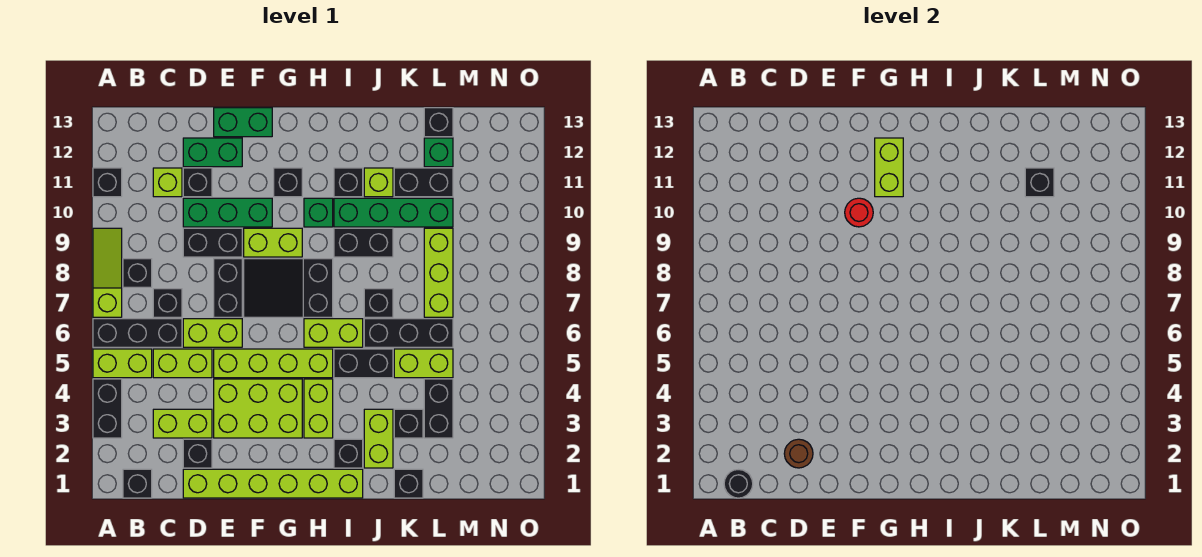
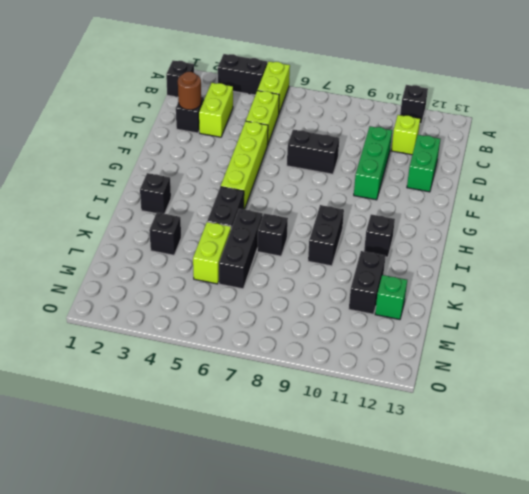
none -> black brick A6:C6 level 1
none -> lime slope A7:A9 level 1 top 7
none -> black brick B8 level 1
none -> black brick C7 level 1

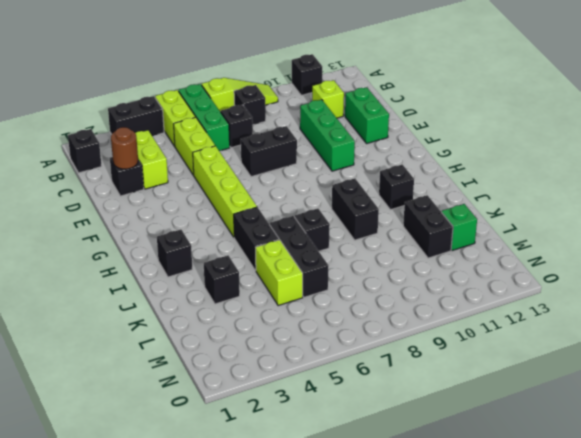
green brick A6:C6 level 1 -> black brick A6:C6 level 1
none -> lime brick D1:I1 level 1
none -> lime brick D6:E6 level 1
none -> black brick D9:E9 level 1
none -> black brick D11 level 1

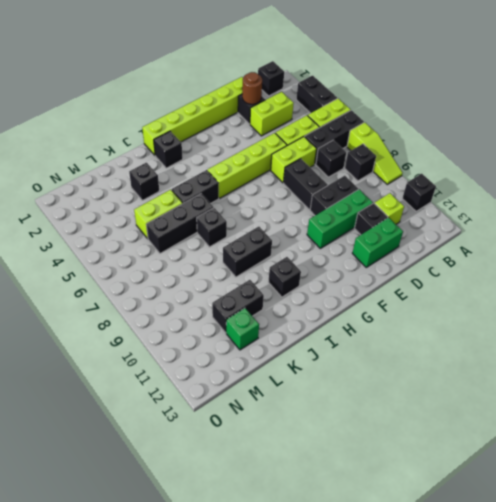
none -> lime brick E3:G4 level 1
none -> green brick E13:F13 level 1
none -> black slope F7:H8 level 1 top H
none -> lime brick F9:G9 level 1

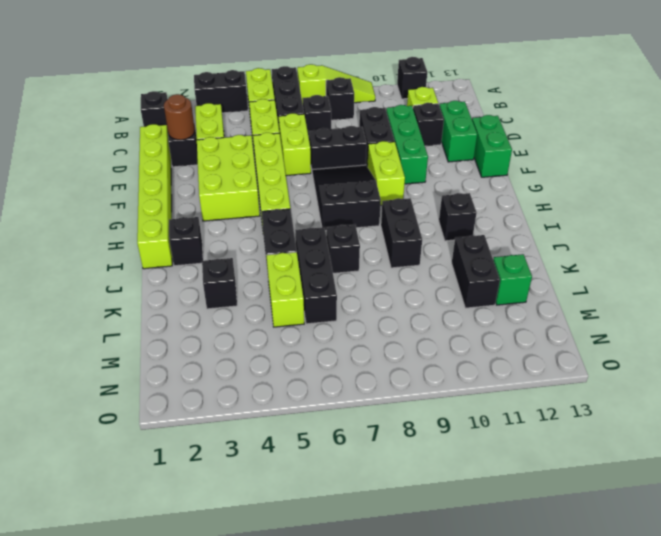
none -> black brick G11 level 1
none -> lime brick H3:H4 level 1
none -> lime brick H6:I6 level 1
none -> green brick H10 level 1

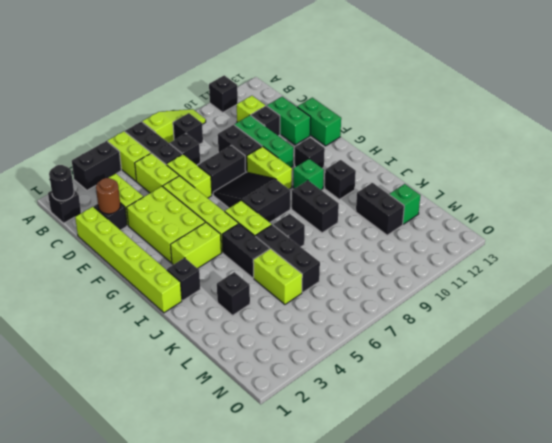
none -> green brick I10:L10 level 1
none -> lime brick J2:J3 level 1
none -> lime brick J11 level 1
none -> black brick K1 level 1

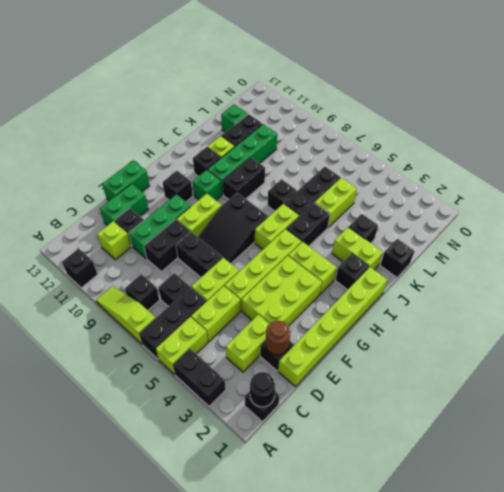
none -> black brick L3:L4 level 1
none -> lime brick L7:L9 level 1
none -> black brick L13 level 1
none -> red round brick F10 level 2

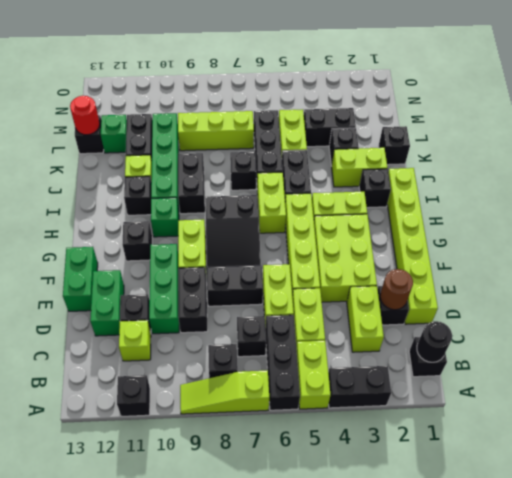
red round brick L13 level 2 -> red round brick F10 level 2
none -> lime brick G11:G12 level 2
none -> black brick L11 level 2

